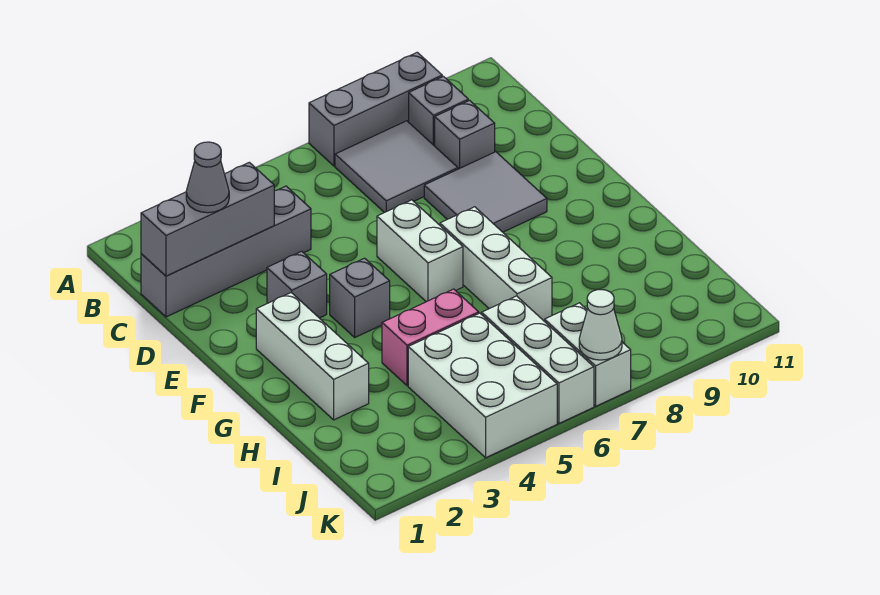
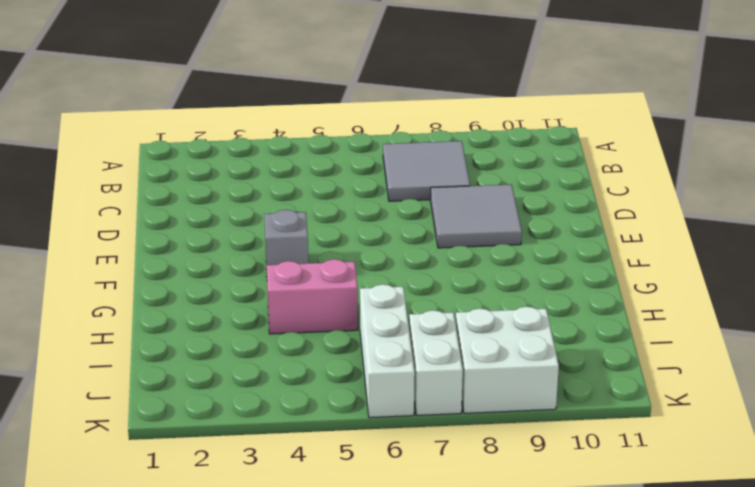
white brick J8:K9 level 1 -> none
none -> grey brick A7:A9 level 1
none -> grey brick B9 level 1
none -> grey brick C1:C4 level 1

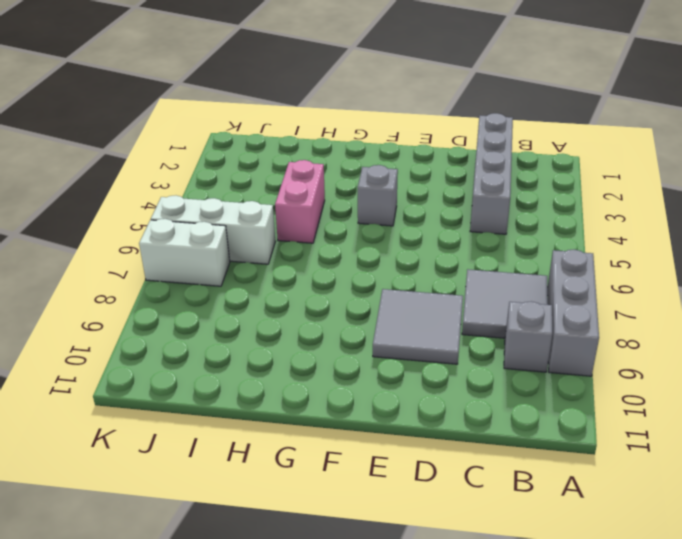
none -> grey brick C9 level 1
none -> grey brick E3 level 1
none -> white brick E6:F6 level 1

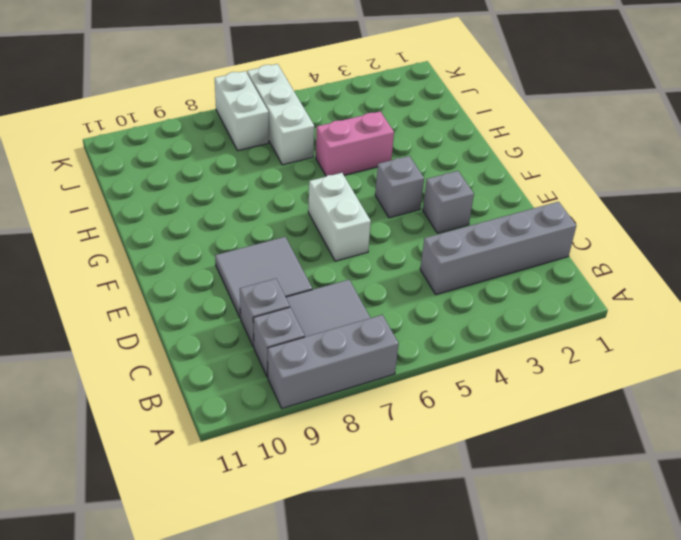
none -> white brick F2:H2 level 1
none -> white brick F7:H7 level 1
none -> white brick I4:K5 level 1

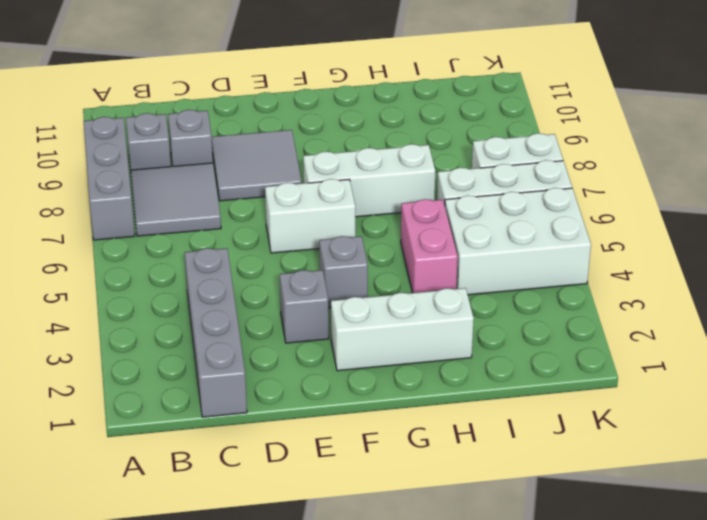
none -> grey brick C1:C3 level 2
none -> white cone K7 level 2
none -> grey cone C2 level 3

